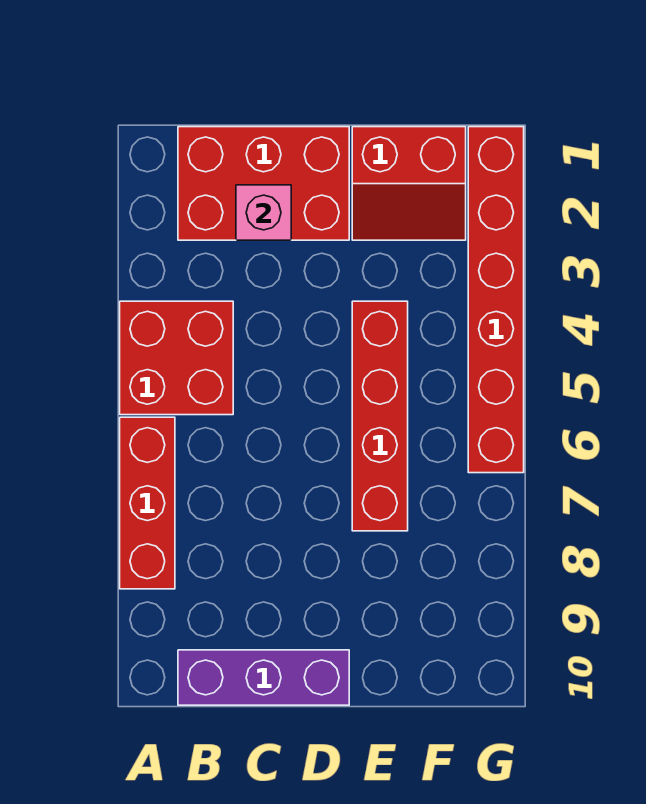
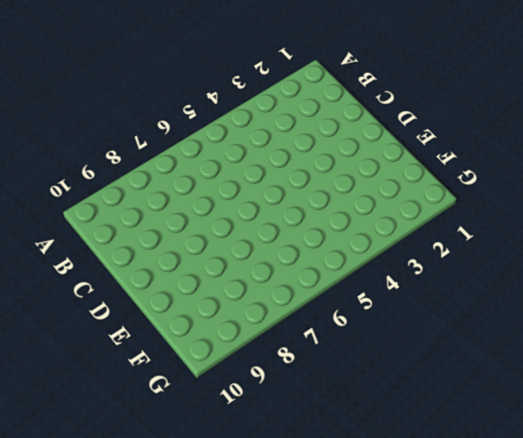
none -> red brick A4:B5 level 1
none -> red brick A6:A8 level 1

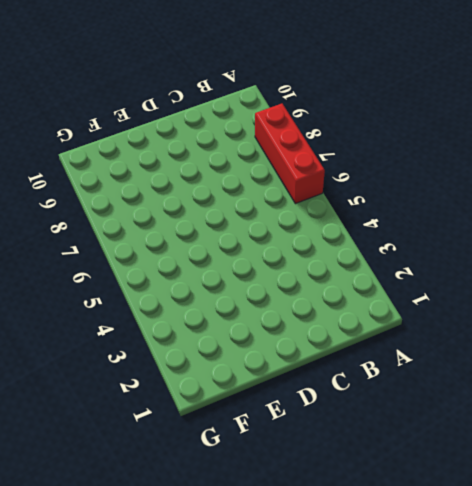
none -> red brick A4:B5 level 1
none -> red brick B1:D2 level 1

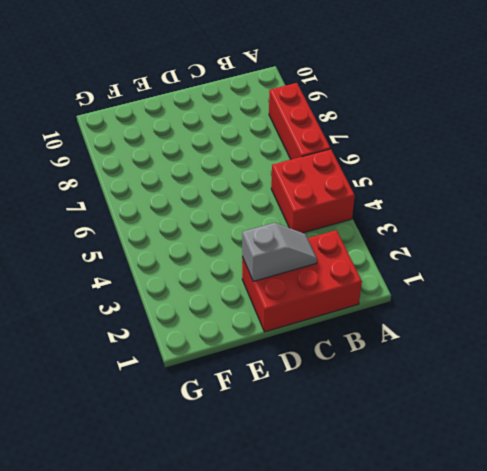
grey slope C2:D2 level 2 top D -> pink brick C2 level 2
none -> purple brick B10:D10 level 1
none -> red slope E1:F2 level 1 top 1

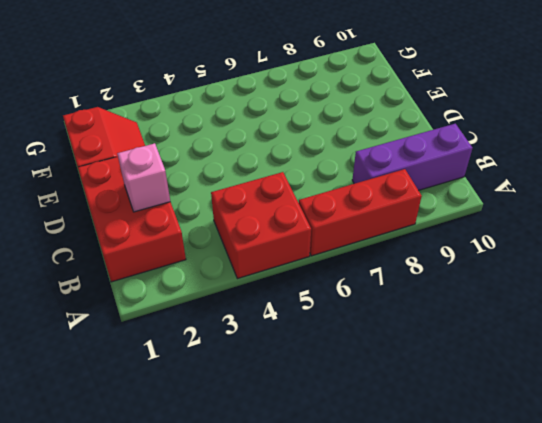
purple brick B8:B10 level 1 -> purple brick B10:D10 level 1
none -> red brick E4:E7 level 1
none -> red brick G1:G6 level 1

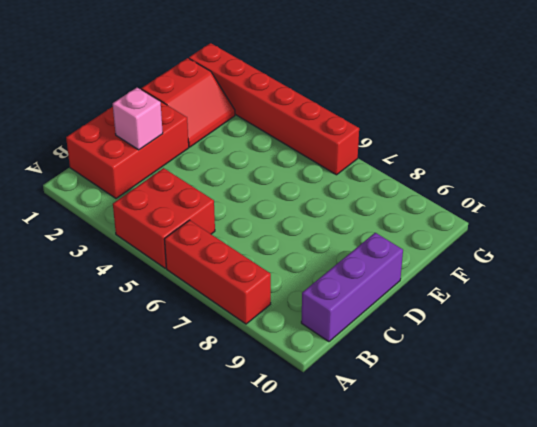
none -> red brick E4:E7 level 1

